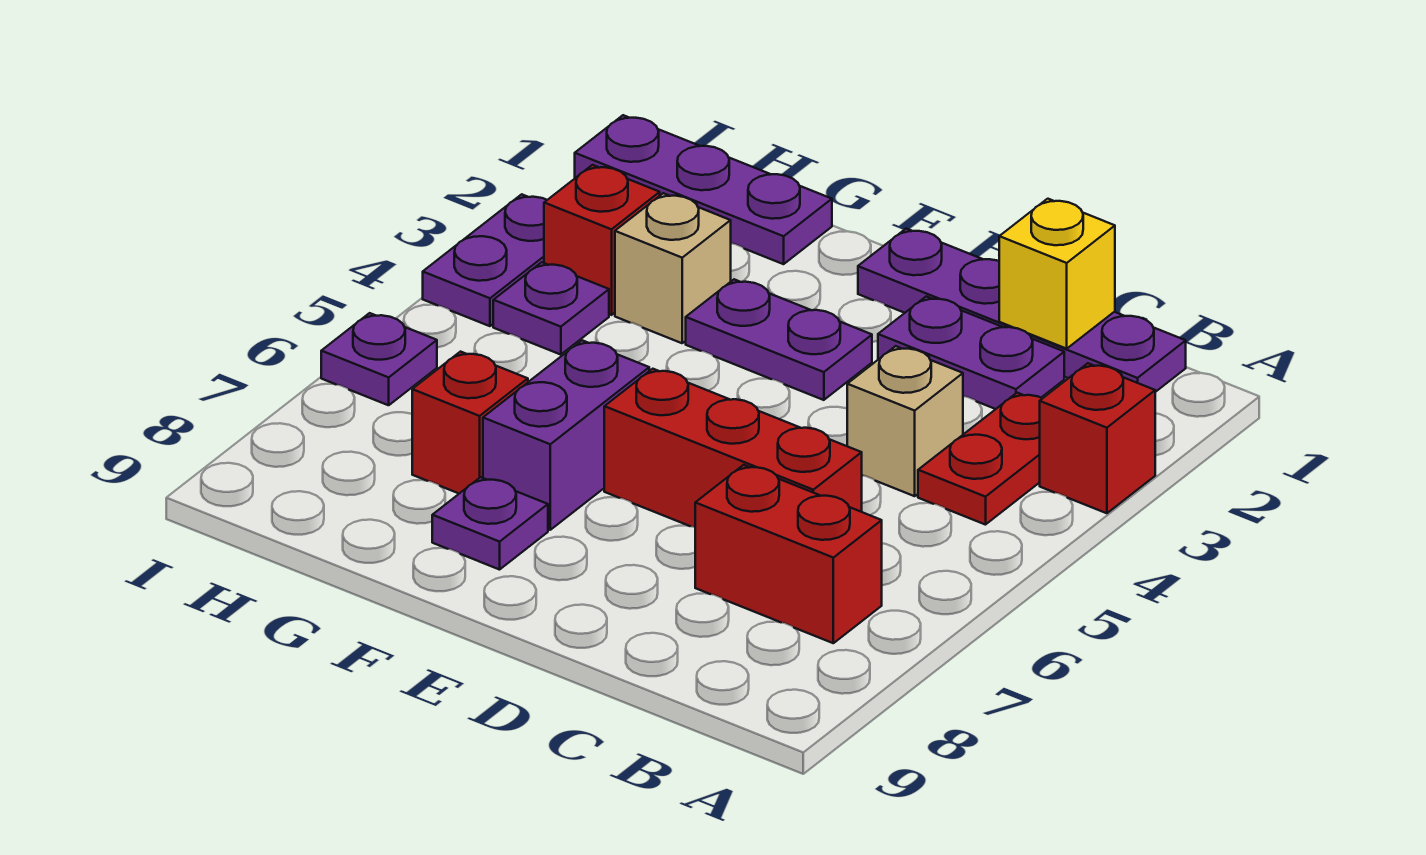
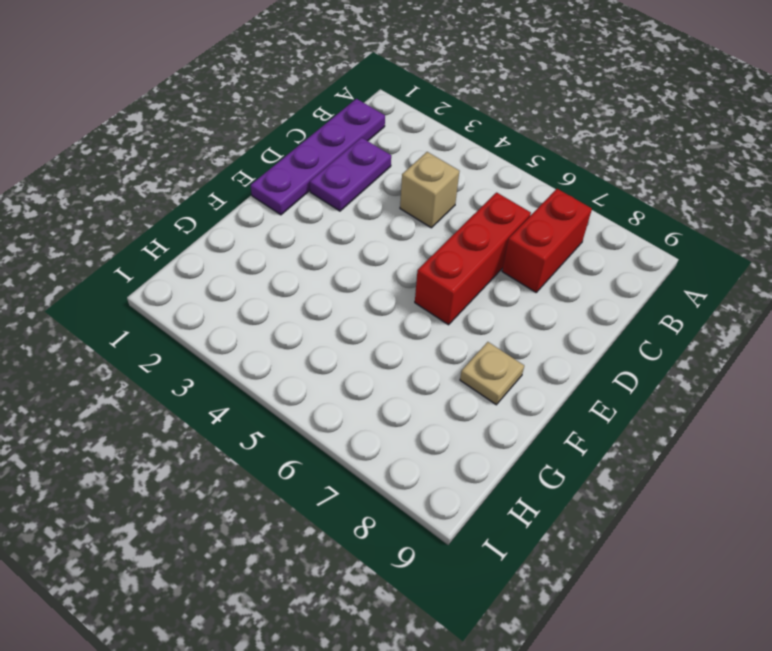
tan plate F8 level 1 -> purple plate F8 level 1
none -> red brick A3 level 1
none -> red plate B3:B4 level 1
none -> purple plate E3:F3 level 1

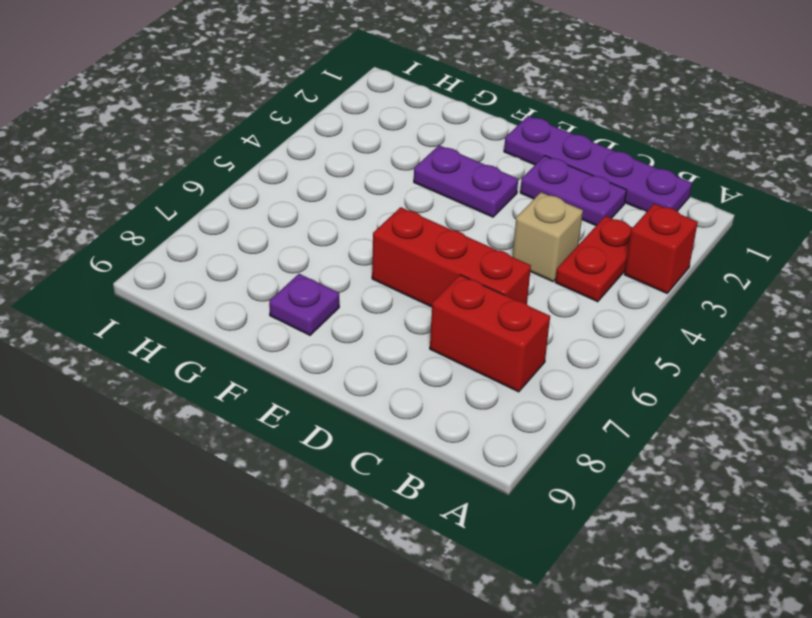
none -> purple brick F6:F7 level 1
none -> purple plate G1:I1 level 1
none -> tan brick G3 level 1

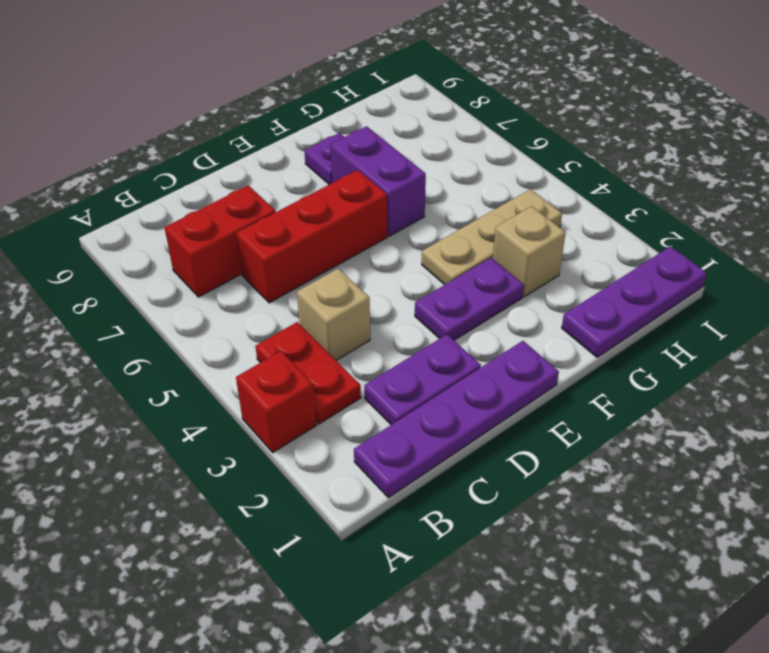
tan plate F4:H4 level 1 -> purple plate H4 level 1
none -> red brick G7 level 1
none -> red brick H3 level 1
none -> purple plate I3:I4 level 1

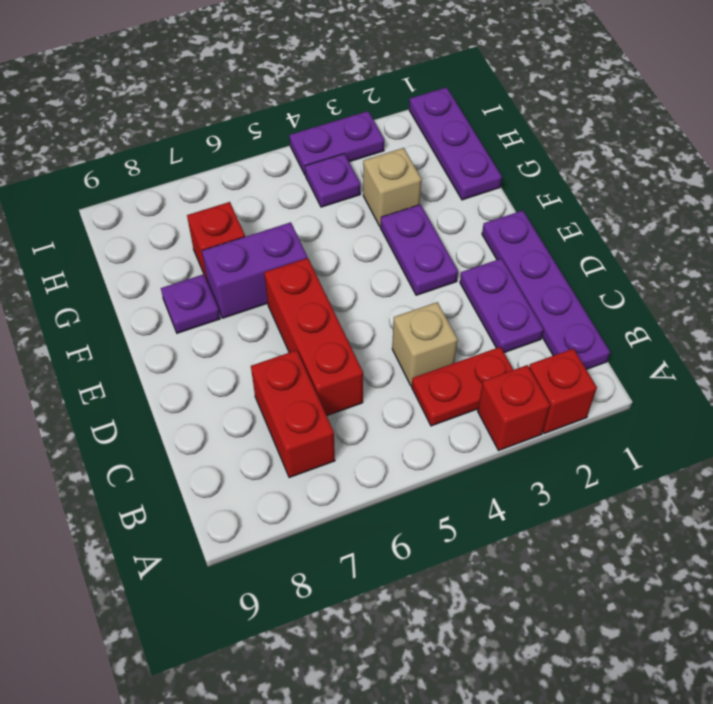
red brick A2 level 1 -> red brick H3 level 1
none -> purple plate I6 level 1
none -> yellow brick C1 level 2

